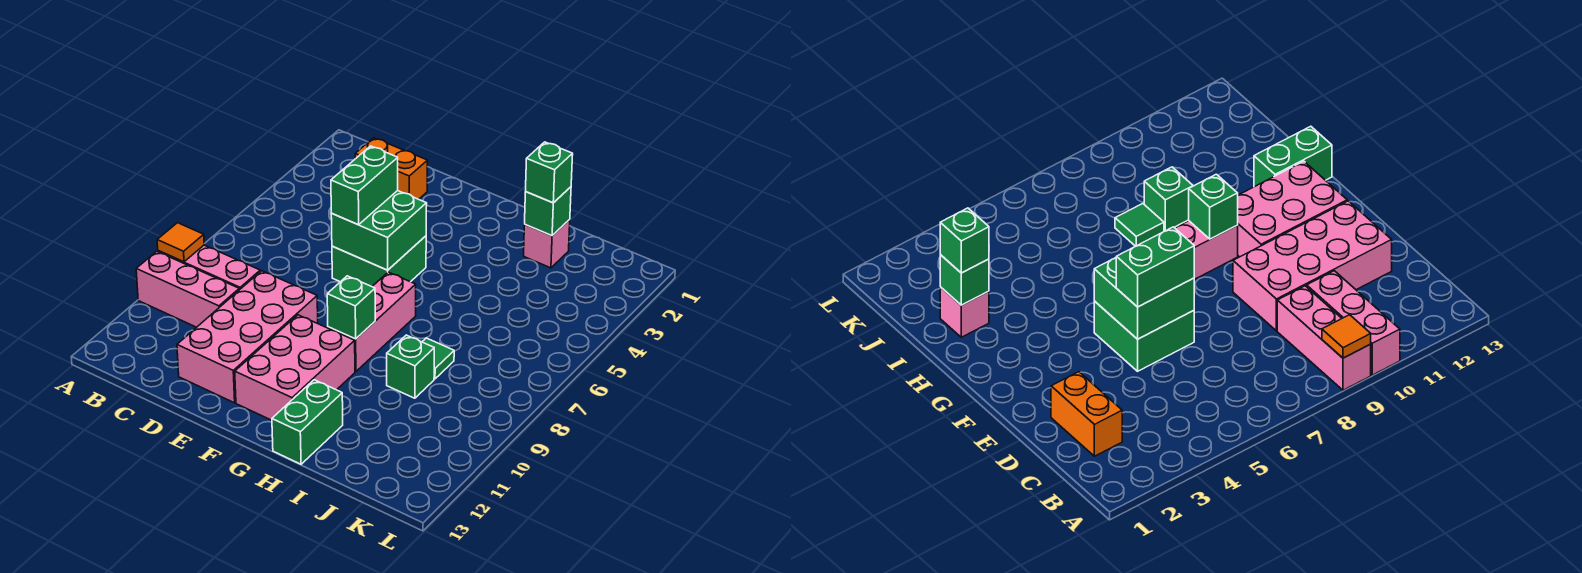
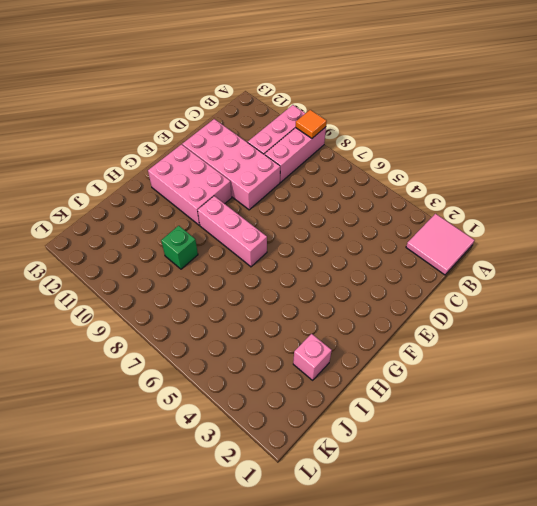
pink tile A1:B2 level 1 -> none
none -> orange brick C2:D2 level 1
none -> green brick E5:F6 level 1
none -> green brick H12:H13 level 1

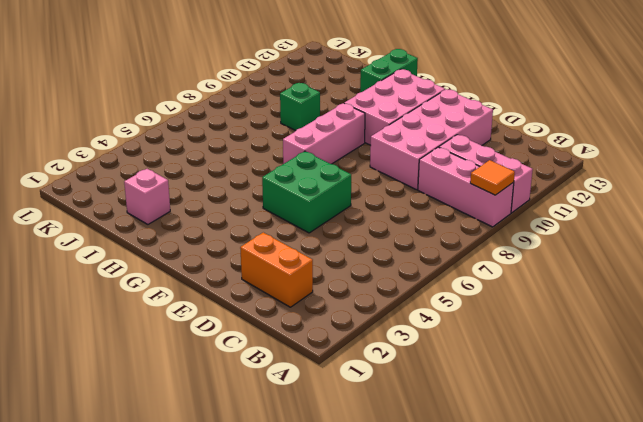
none -> green tile I8 level 1
none -> green brick E5:F6 level 2
none -> green brick G9 level 2

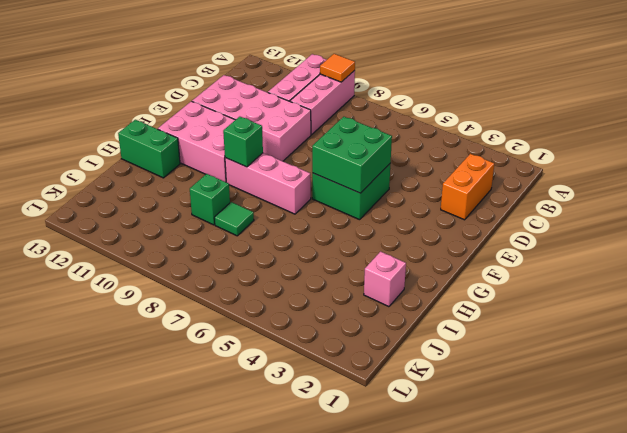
none -> green brick I2 level 2
none -> green brick E5:E6 level 3
none -> green brick I2 level 3

